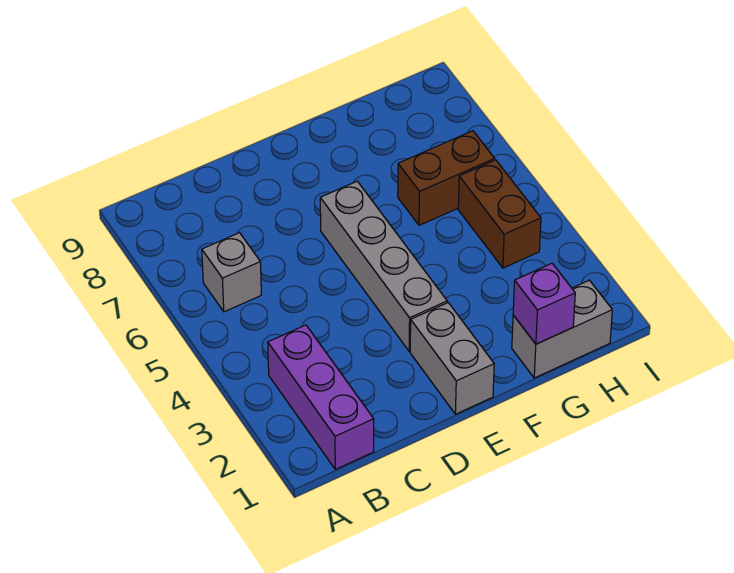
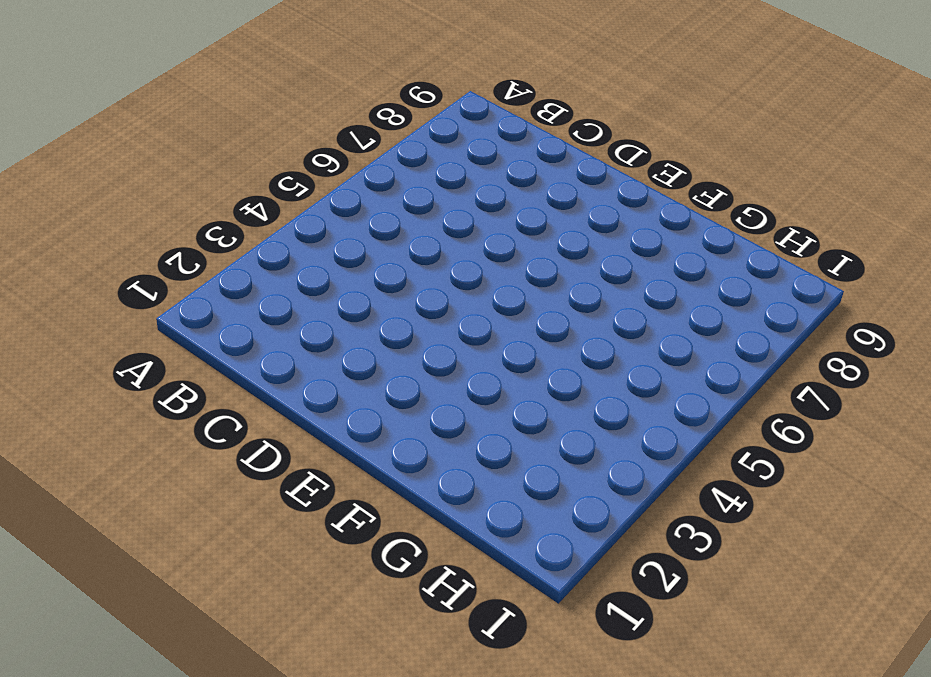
none -> purple brick B1:B3 level 1
none -> grey brick B6 level 1

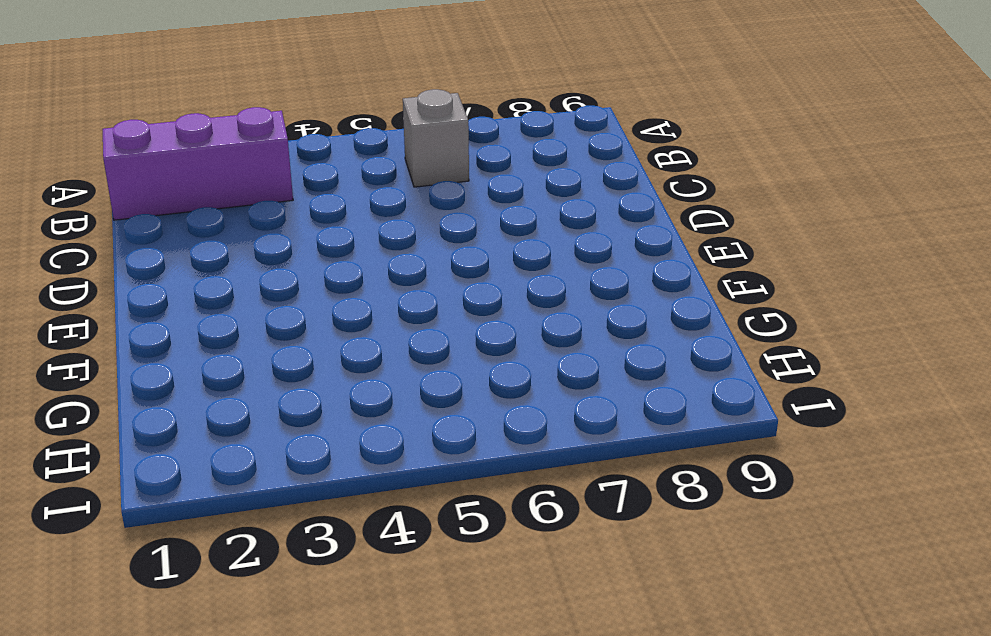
none -> grey brick E1:E2 level 1
none -> grey brick E3:E6 level 1

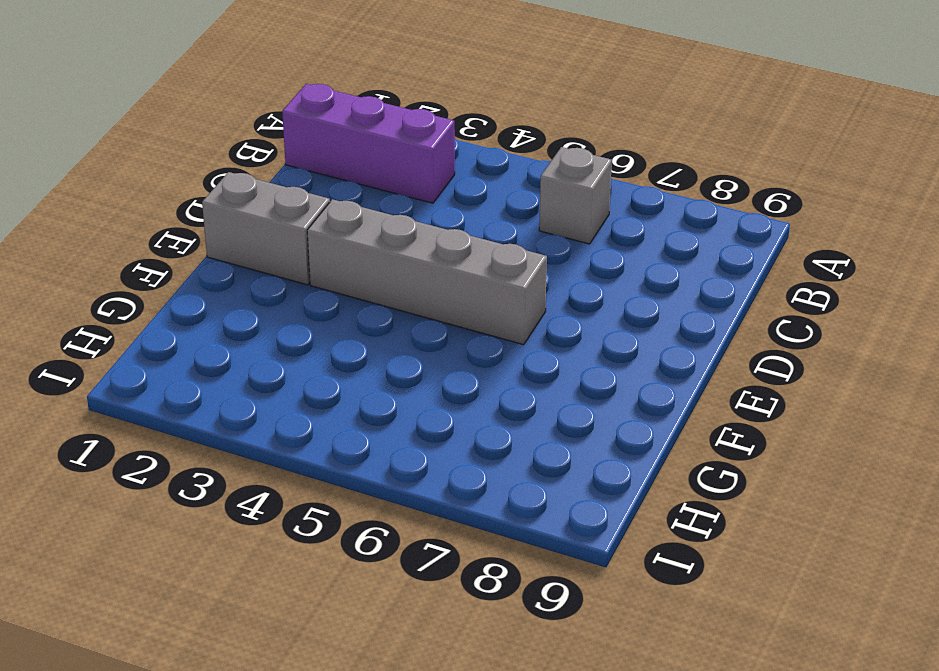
none -> grey brick G1:H1 level 1
none -> brown brick G6:H6 level 1

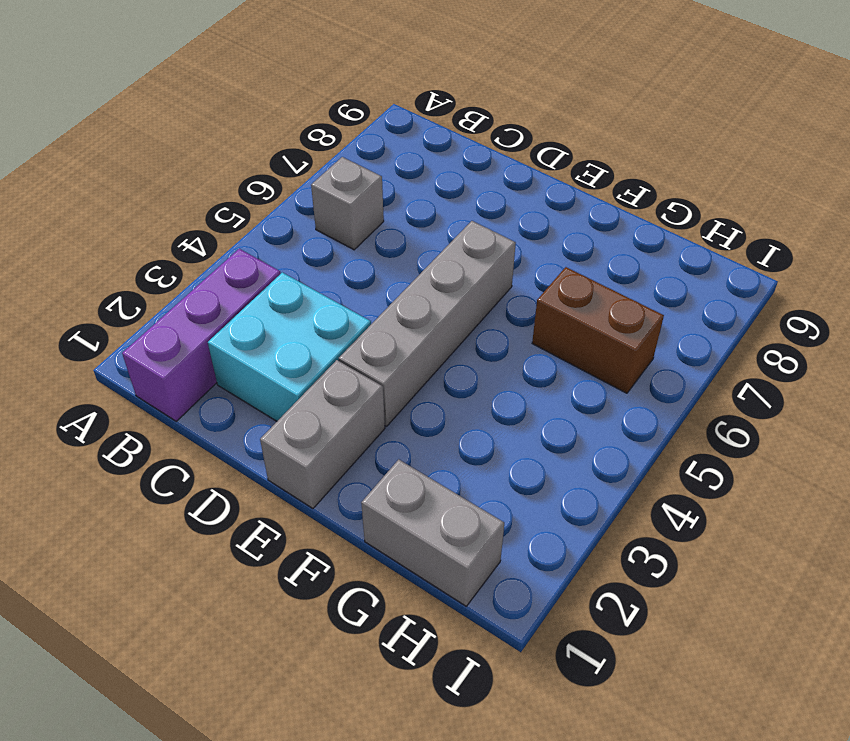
cyan brick C2:D3 level 1 -> none
none -> brown brick H4:H5 level 1
none -> purple brick G1 level 2

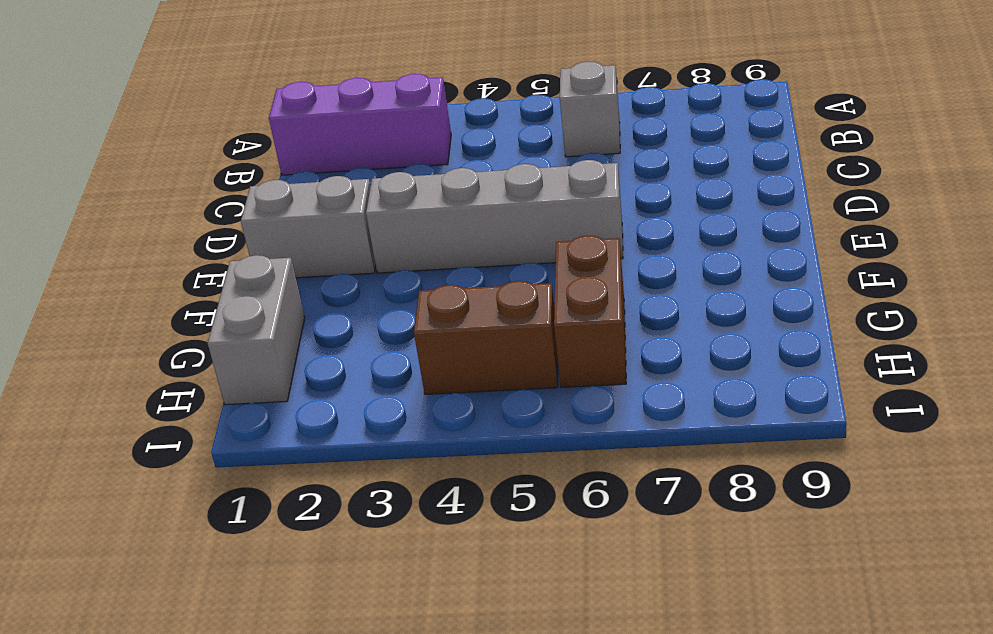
none -> purple brick G1 level 2

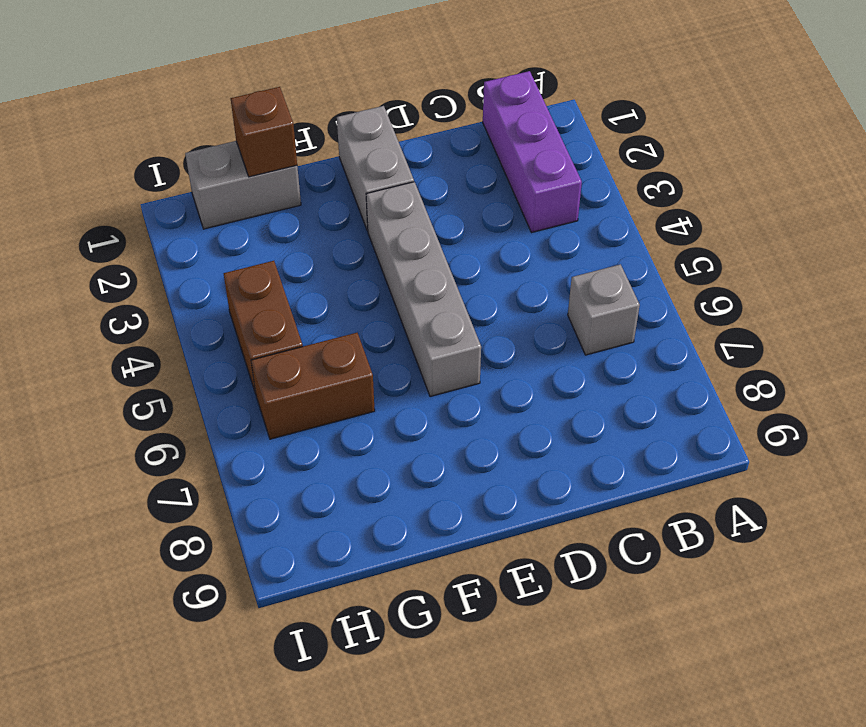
brown brick G1 level 2 -> purple brick G1 level 2

